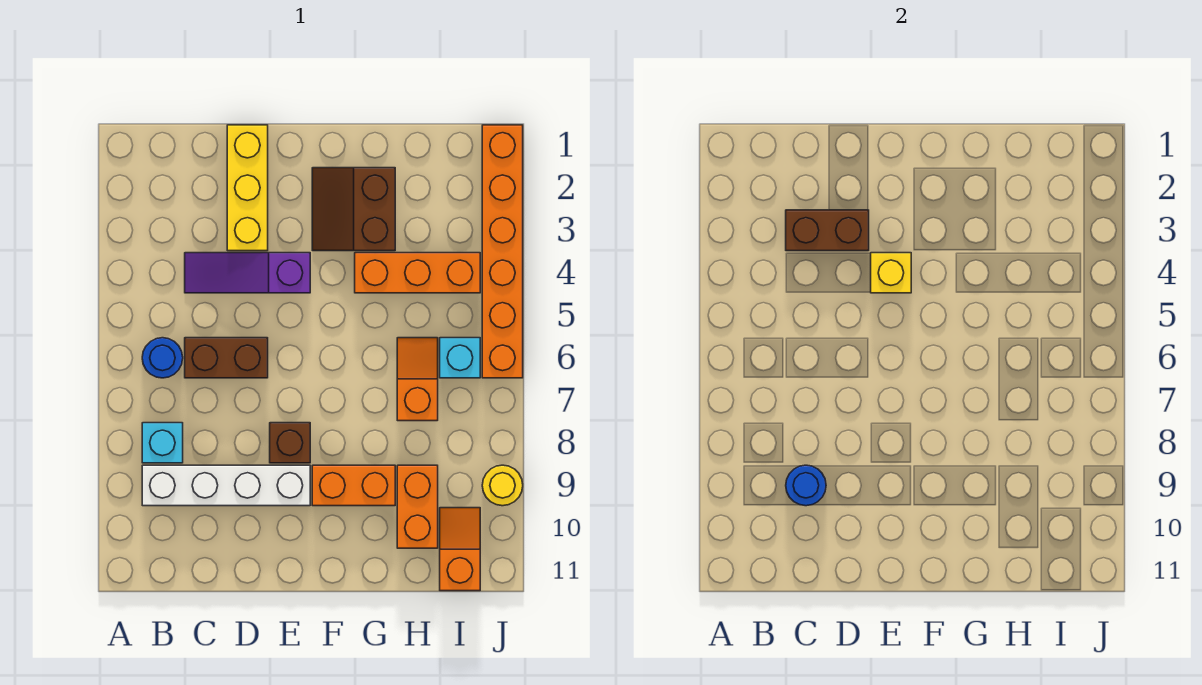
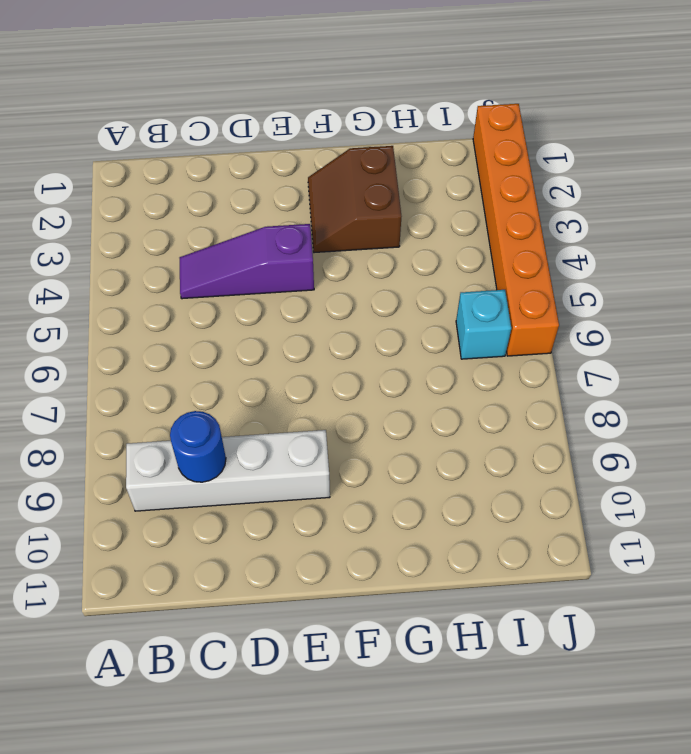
none -> blue round brick B6 level 1
none -> cyan brick B8 level 1
none -> brown brick C6:D6 level 1

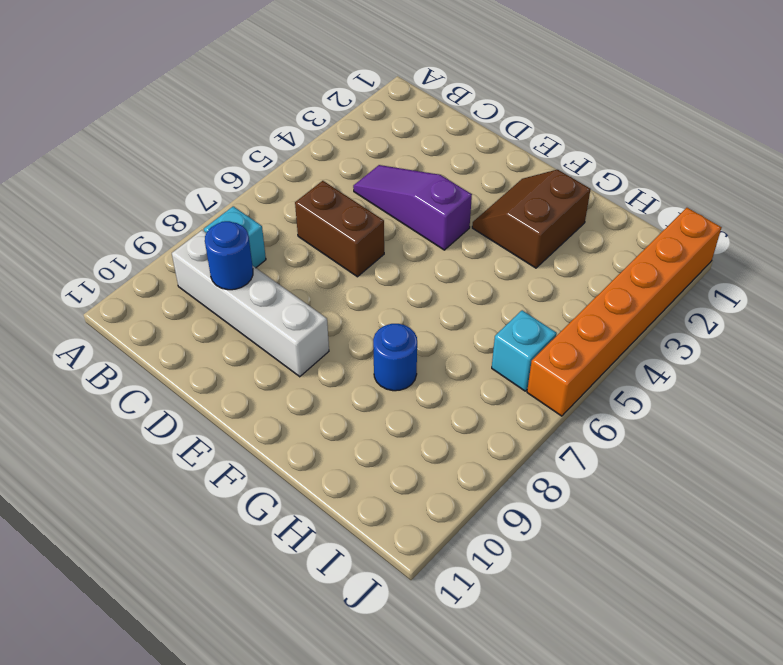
blue round brick G8 level 1 -> blue round brick B6 level 1
none -> yellow brick D1:D3 level 1
none -> brown brick E8 level 1
none -> orange brick F9:G9 level 1

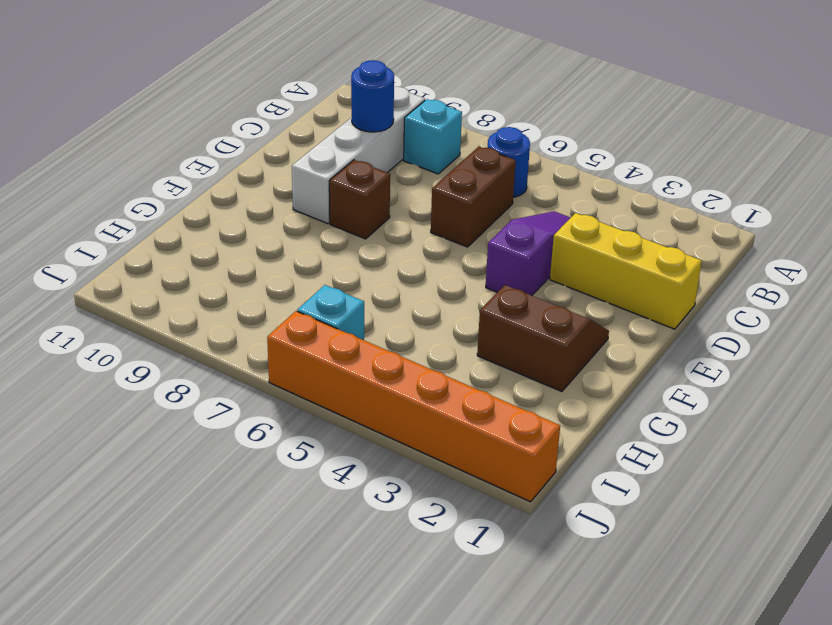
none -> orange brick F9:G9 level 1
none -> orange brick G4:I4 level 1
none -> orange slope H6:H7 level 1 top 7

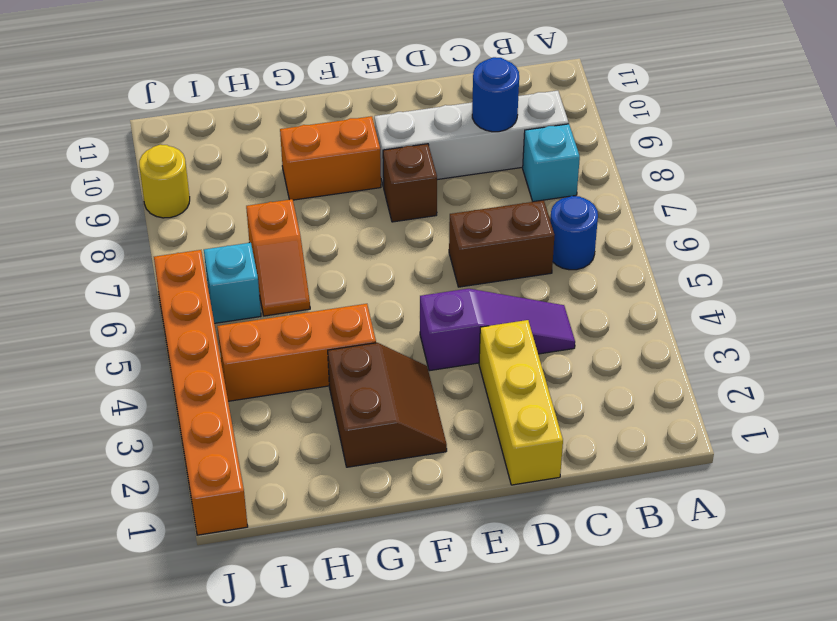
none -> orange brick H9:H10 level 1
none -> orange slope I10:I11 level 1 top 11
none -> brown brick C3:D3 level 2

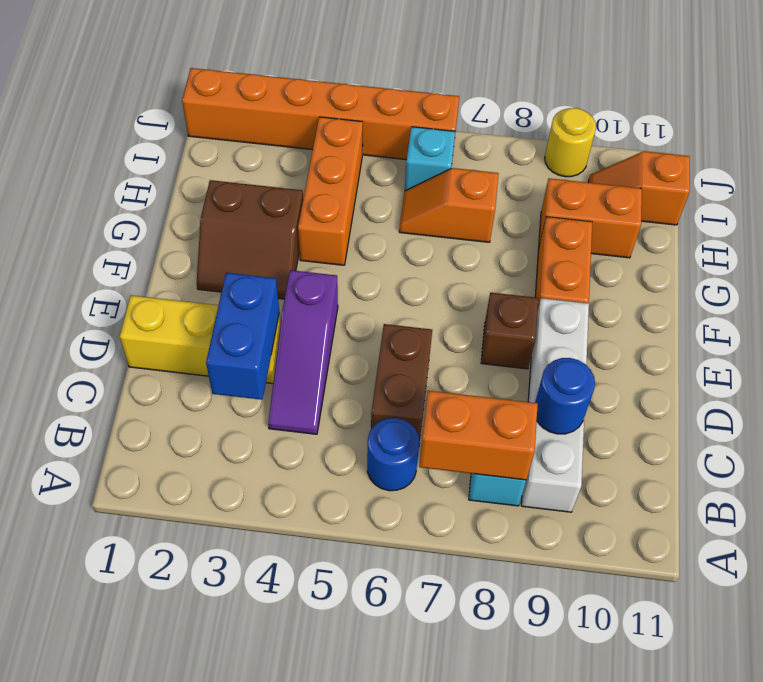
orange brick B7:B8 level 2 -> none
blue brick C3:D3 level 2 -> brown brick C3:D3 level 2
none -> yellow brick E4 level 2

